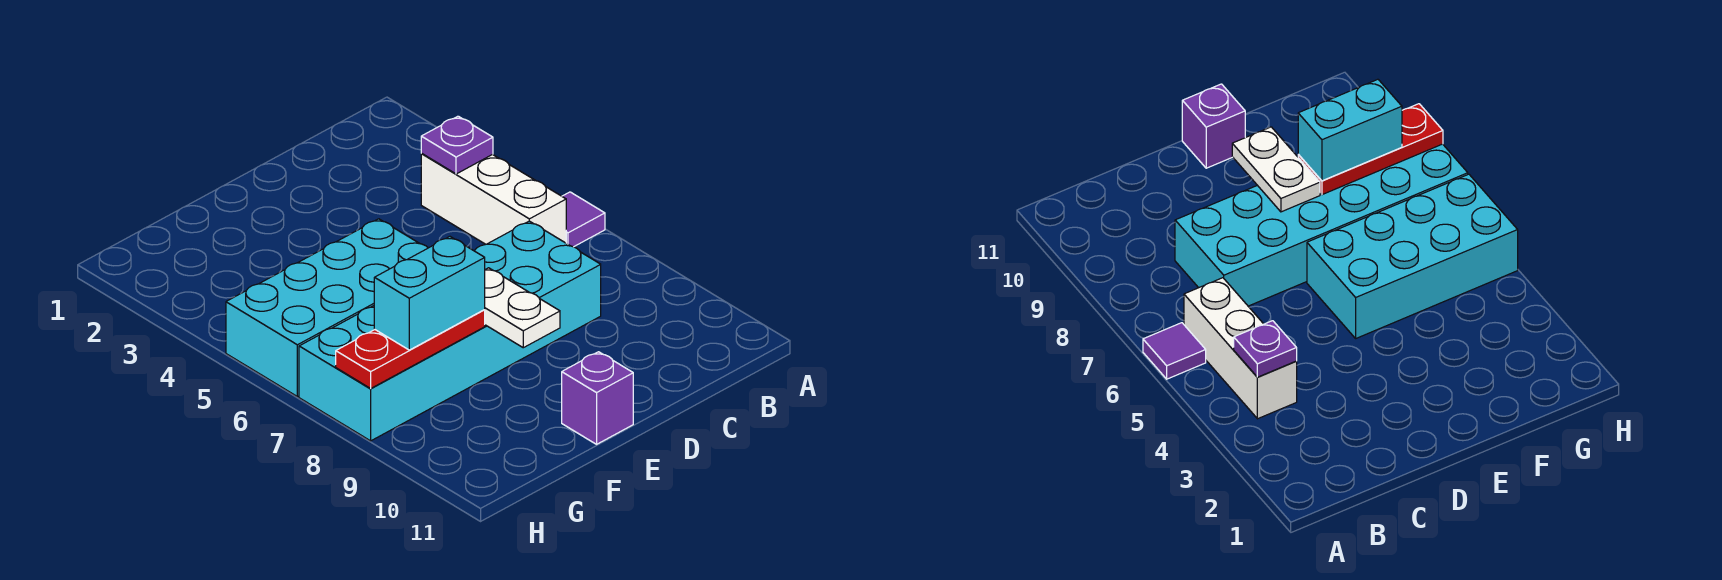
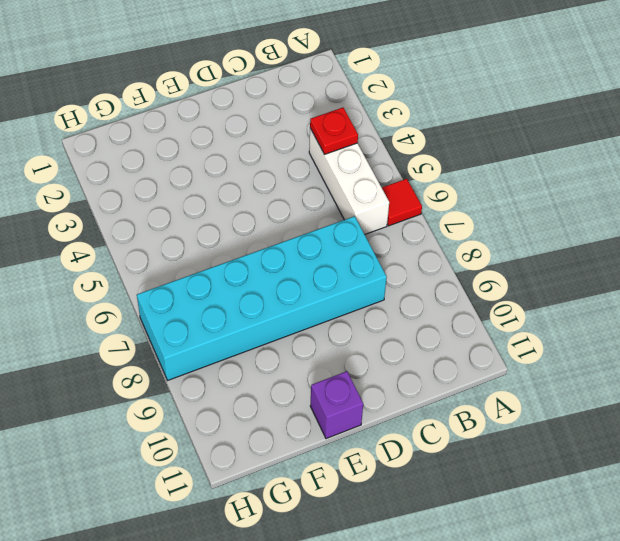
red tile A6 level 1 -> purple tile A6 level 1
red plate B4 level 2 -> purple plate B4 level 2
none -> cyan brick E5:H6 level 1
none -> white plate E8:E9 level 2

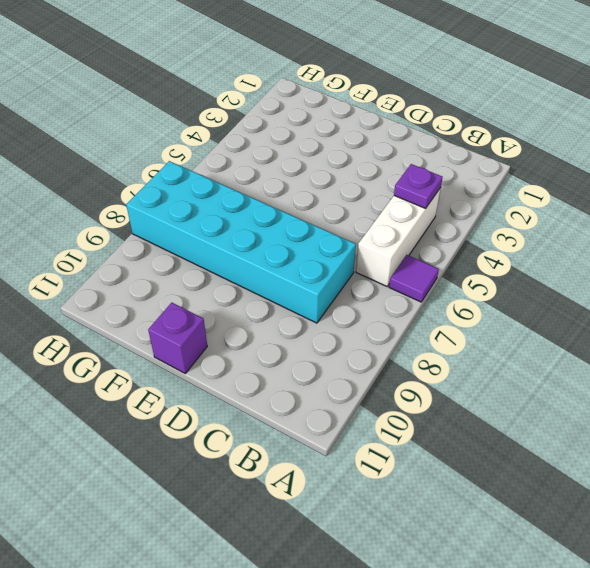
none -> cyan brick E5:H6 level 1
none -> white plate E8:E9 level 2

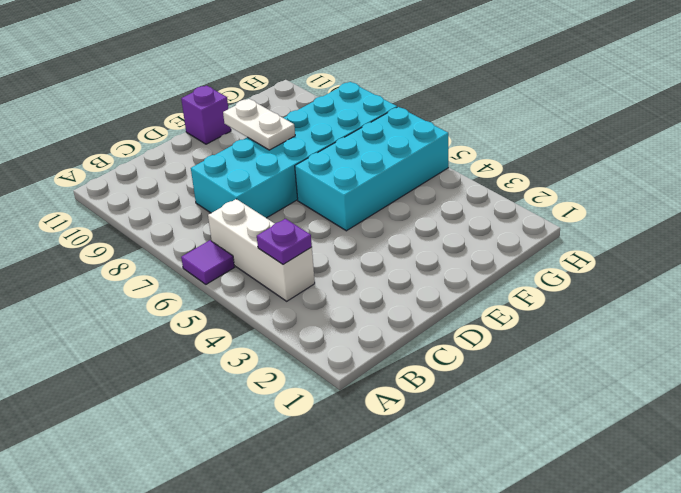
none -> red plate F8:H8 level 2
none -> cyan brick F8:G8 level 3

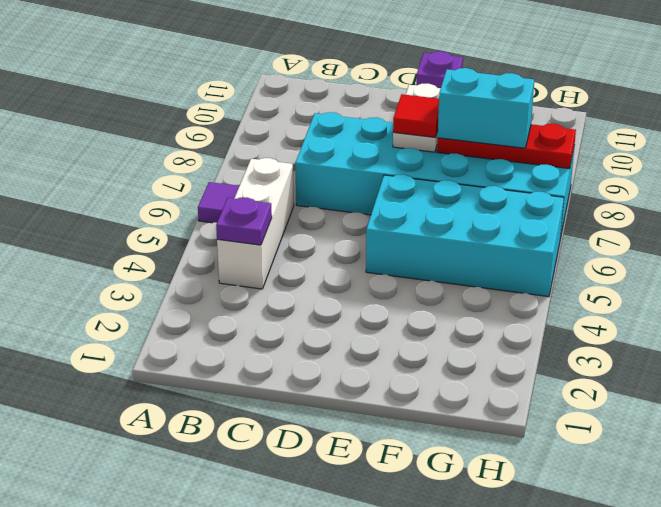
red tile E8 level 3 -> none

